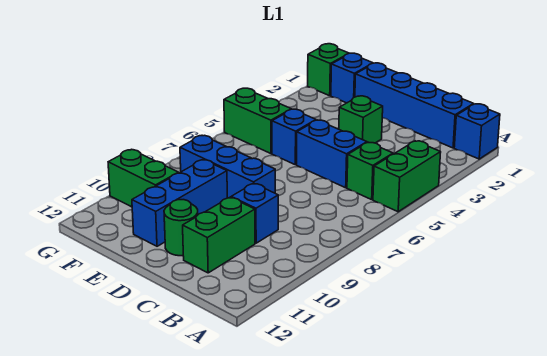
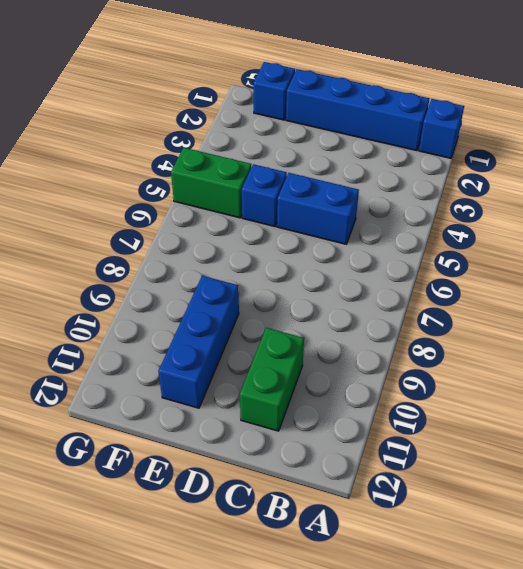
none -> green brick A4:A5 level 1
none -> green brick B5 level 1
none -> blue brick C9 level 1

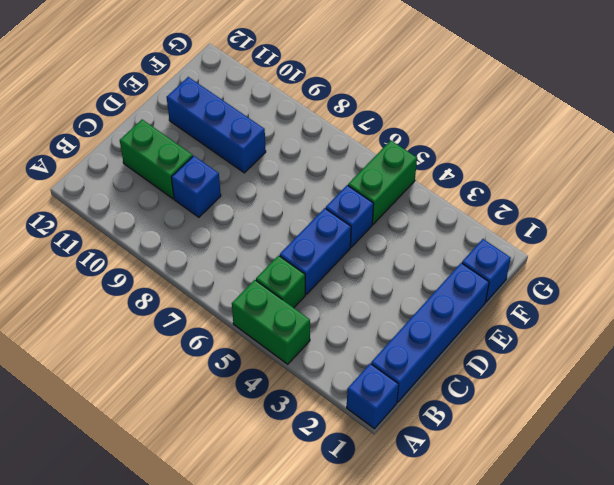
none -> green brick D3 level 1
none -> blue brick D8:F8 level 1
none -> green round brick D11 level 1

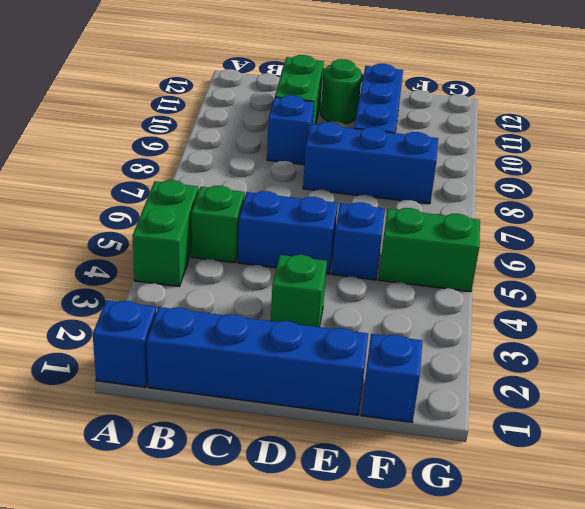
none -> green brick F10:G10 level 1
none -> green brick G1 level 1

